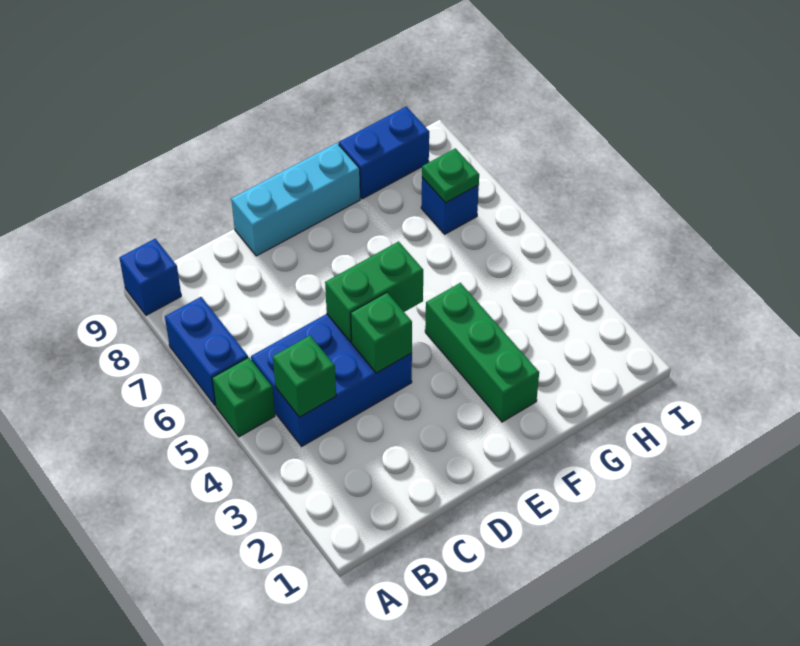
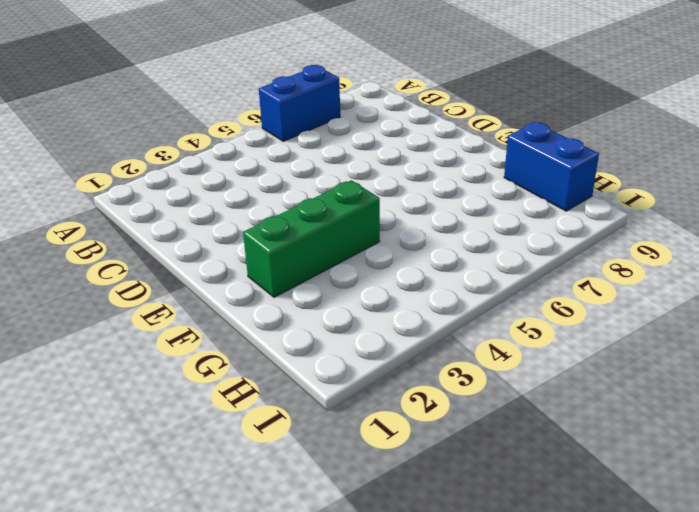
none -> green brick A5 level 1
none -> blue brick A9 level 1
none -> blue brick B4:D5 level 1

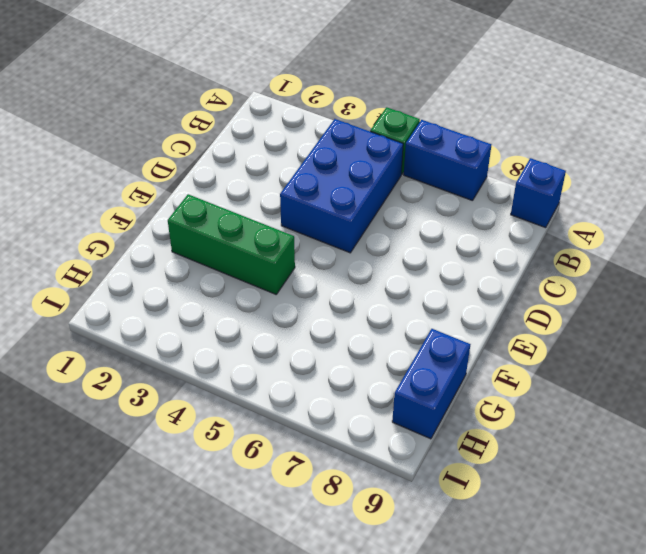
none -> cyan brick D9:F9 level 1
none -> blue brick H7 level 1
none -> green brick B4 level 2

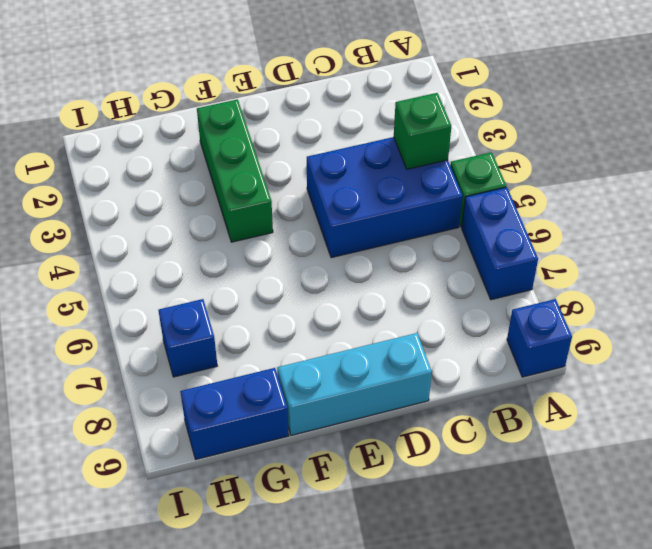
none -> green brick D4 level 2
none -> green brick D5:E5 level 2
none -> green plate H7 level 2

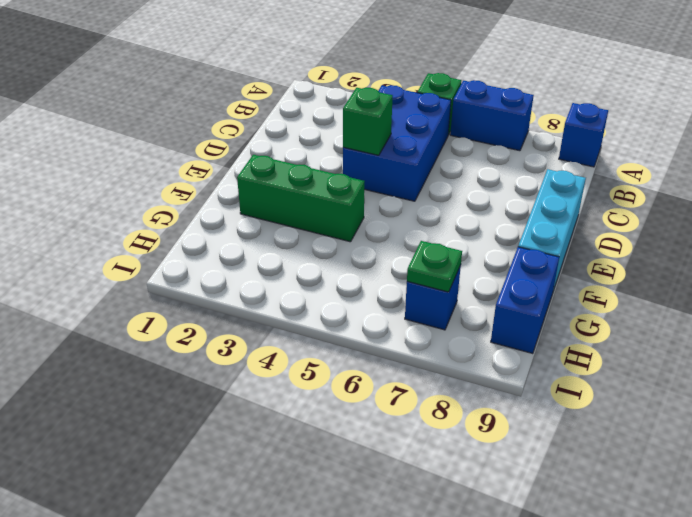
none -> green brick B4 level 2
none -> green brick D5:E5 level 2

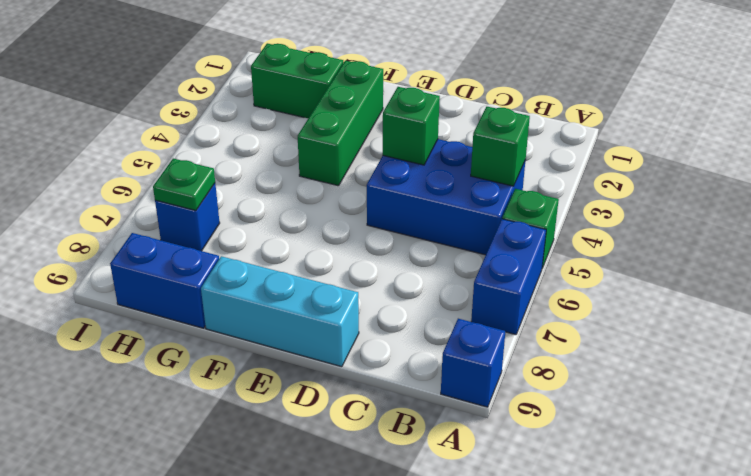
green brick G2:H2 level 1 -> green brick D5:E5 level 2

